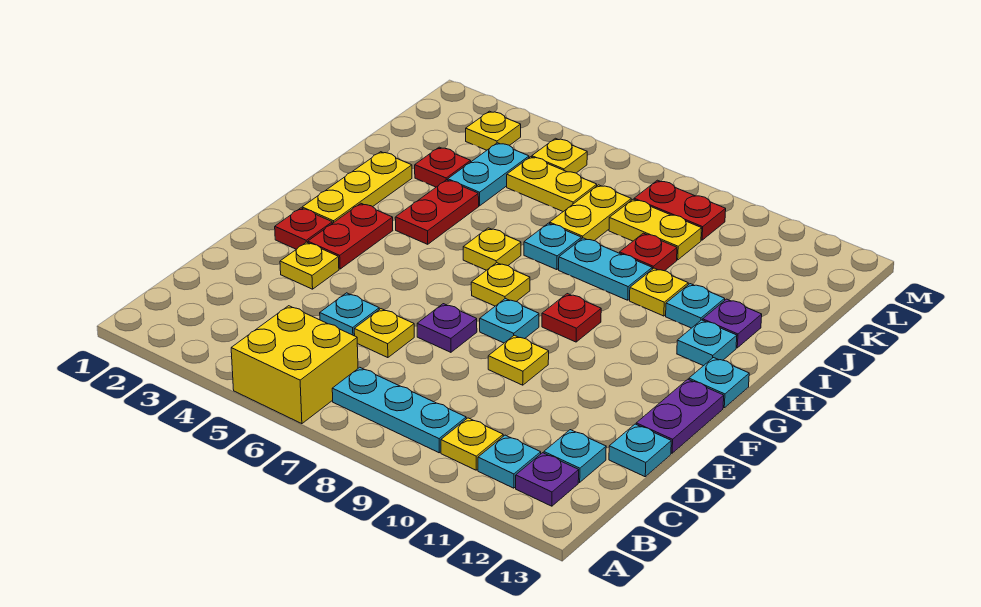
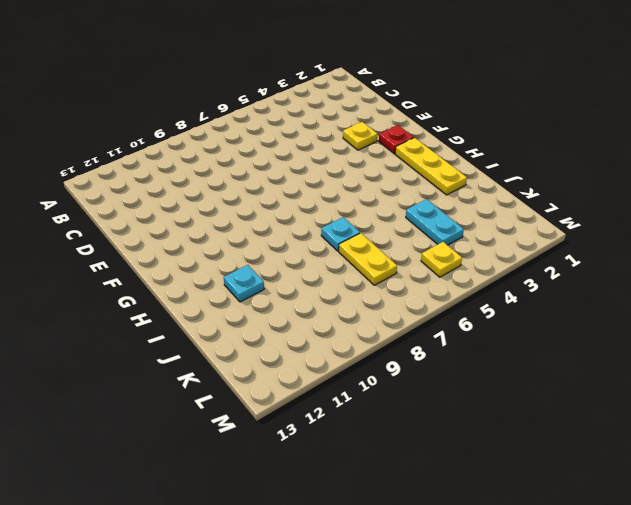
none -> yellow brick A5:B6 level 1
none -> cyan plate B7:B9 level 1
none -> yellow plate B10 level 1
none -> cyan plate B11 level 1

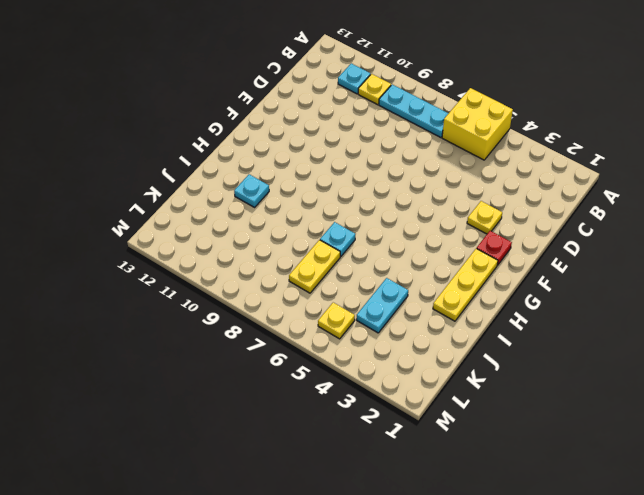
none -> purple plate B12 level 1
none -> cyan plate C12 level 1
none -> cyan plate D5 level 1
none -> yellow plate D6 level 1

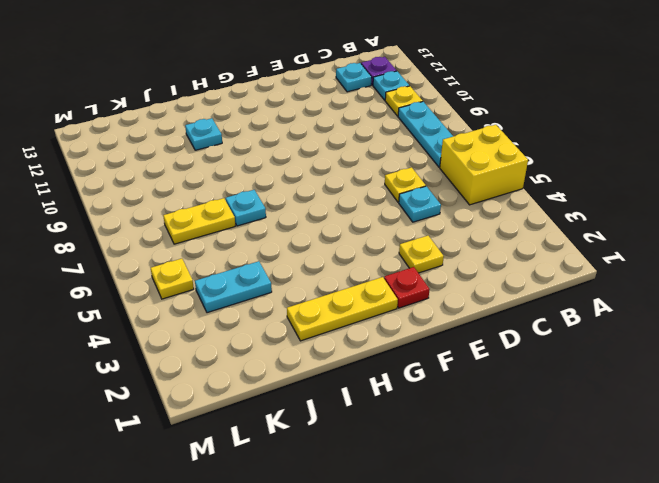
none -> cyan plate D13 level 1
none -> purple plate E7 level 1
none -> yellow plate E9 level 1
none -> purple plate E13:F13 level 1

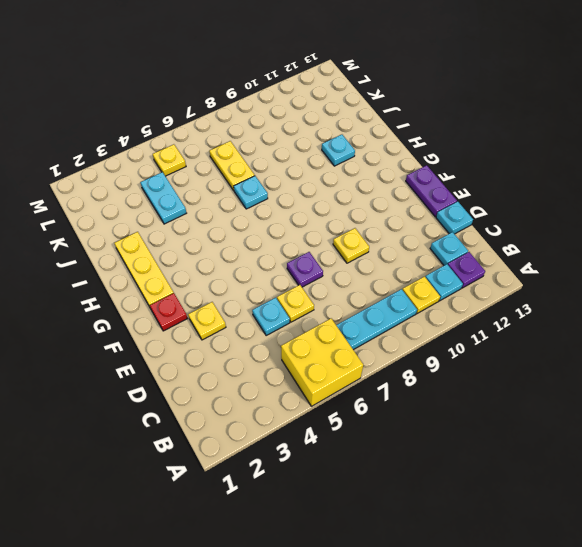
none -> red plate F3:G3 level 1
none -> cyan plate F8 level 1
none -> yellow plate G7 level 1
none -> red plate G9 level 1

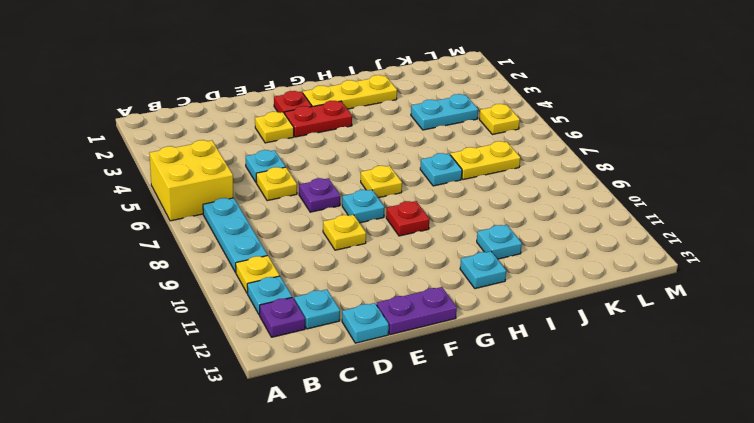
none -> cyan plate G13 level 1
none -> red plate H4:I4 level 1
none -> yellow plate H6 level 1
none -> cyan plate I8:I9 level 1

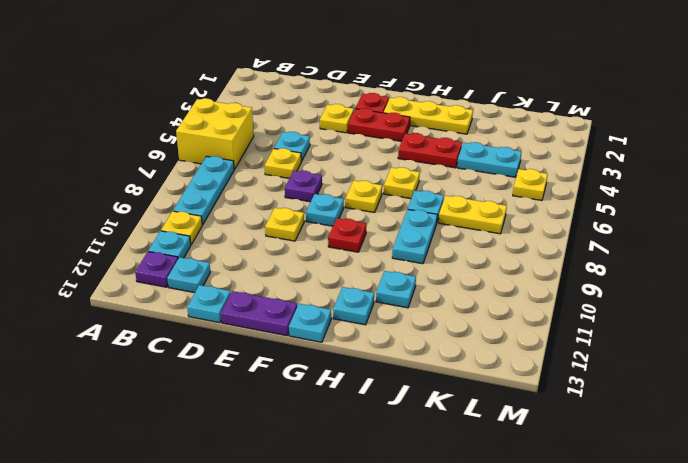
none -> yellow plate I10 level 1
none -> purple plate I12 level 1
none -> red plate J3 level 1
none -> red plate J9 level 1

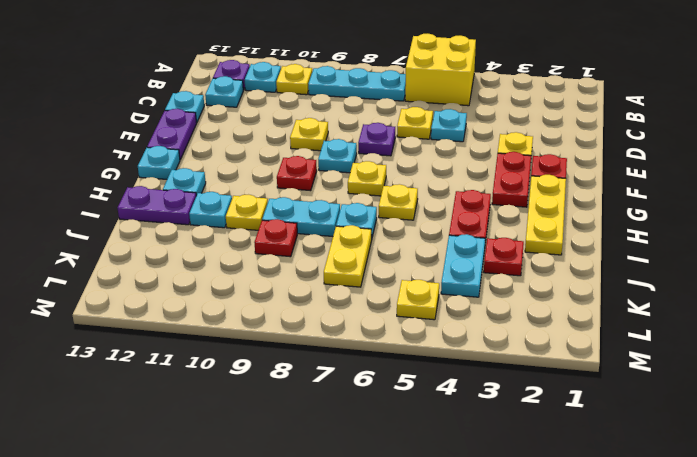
purple plate I12:I13 level 1 -> purple plate I12 level 1
none -> yellow plate K5:K6 level 1
none -> yellow plate K8:K9 level 1
none -> yellow plate L3 level 1
none -> red plate L8:L9 level 1

